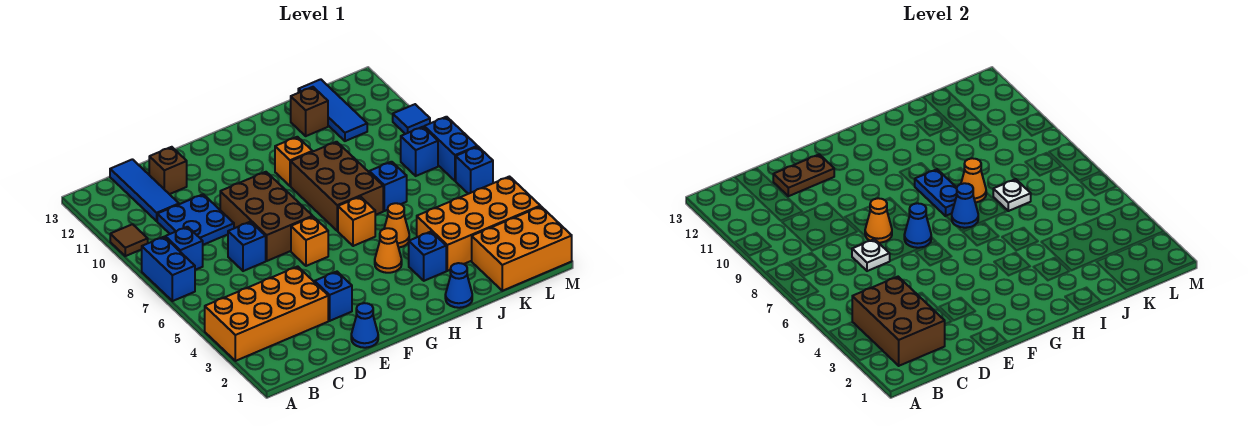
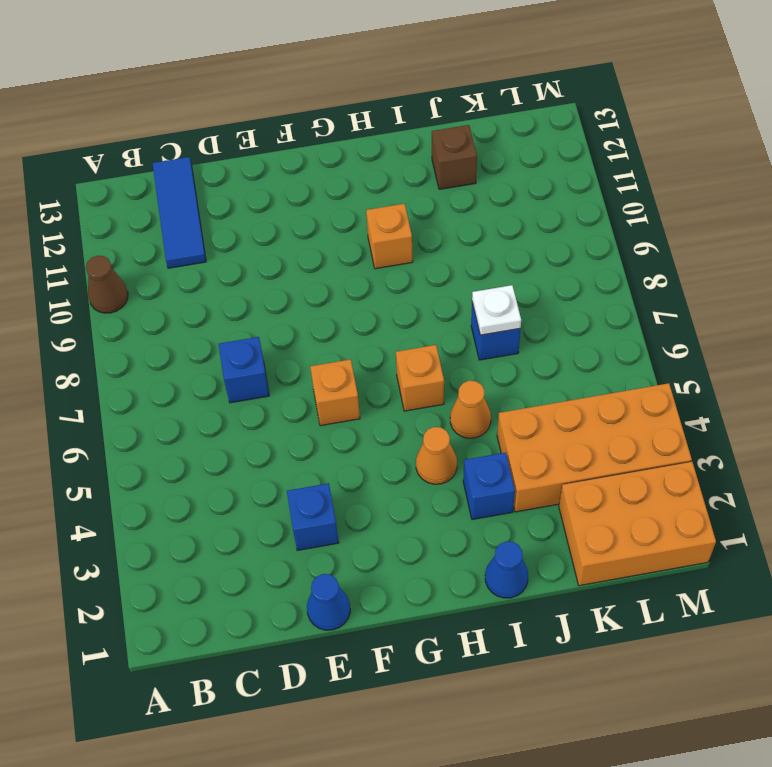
brown cone A10 level 1 -> brown tile A10 level 1
none -> orange brick A3:D4 level 1
none -> blue brick A7:A8 level 1
none -> blue brick B8 level 1
none -> blue plate C9:D10 level 1

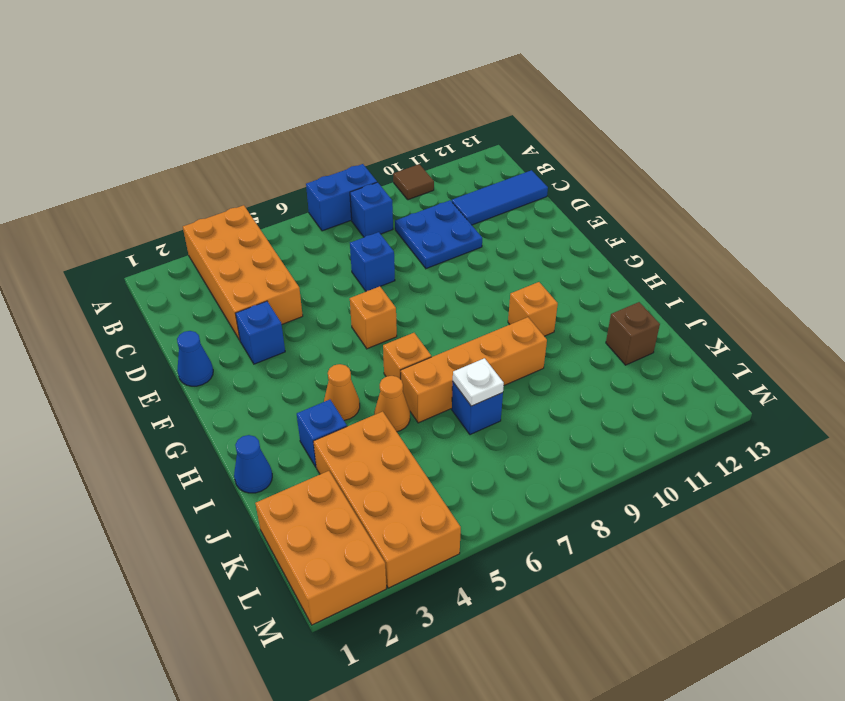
orange brick I6:I9 level 1 -> brown brick H7:I9 level 1
none -> brown brick D12 level 1
none -> brown brick E7:F9 level 1
none -> blue tile K11:K13 level 1
none -> blue brick L8 level 1

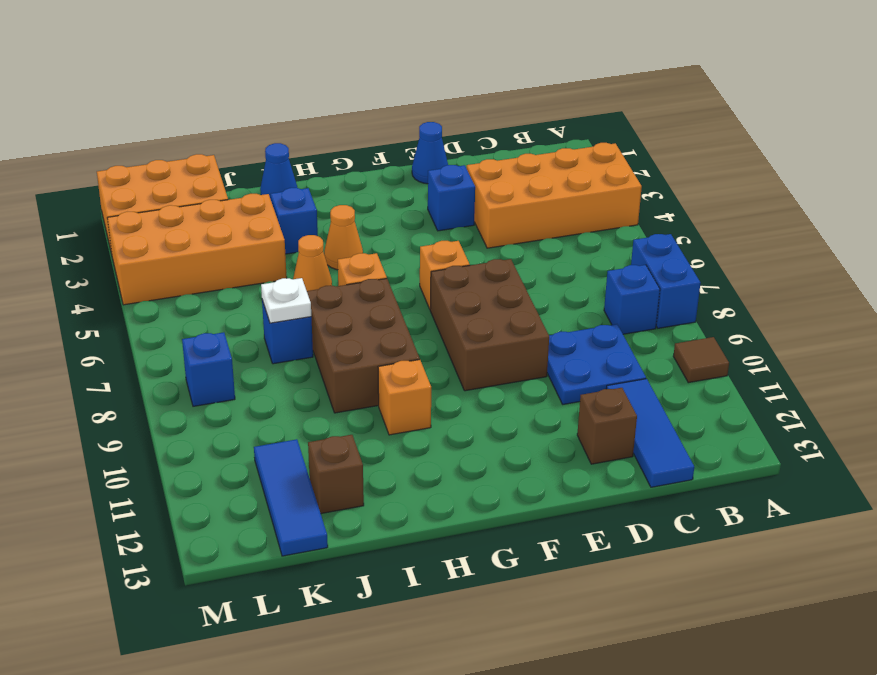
none -> blue brick D7 level 1
none -> blue brick M6 level 1
none -> blue brick M7:M8 level 1
none -> blue tile M10 level 1

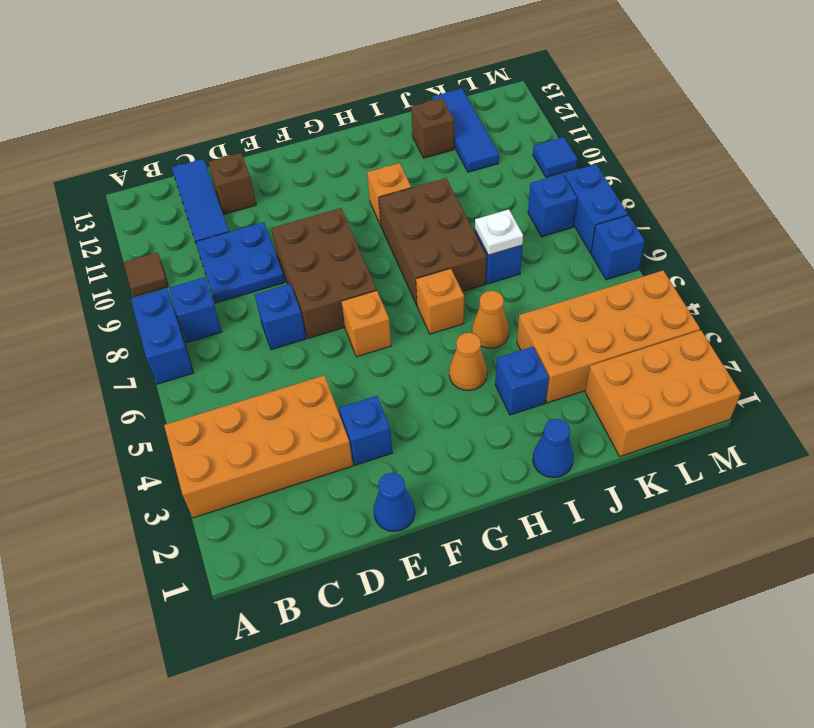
none -> brown brick B2:C4 level 2
none -> white plate D7 level 2
none -> brown plate D12:E12 level 2
none -> orange cone E8 level 2

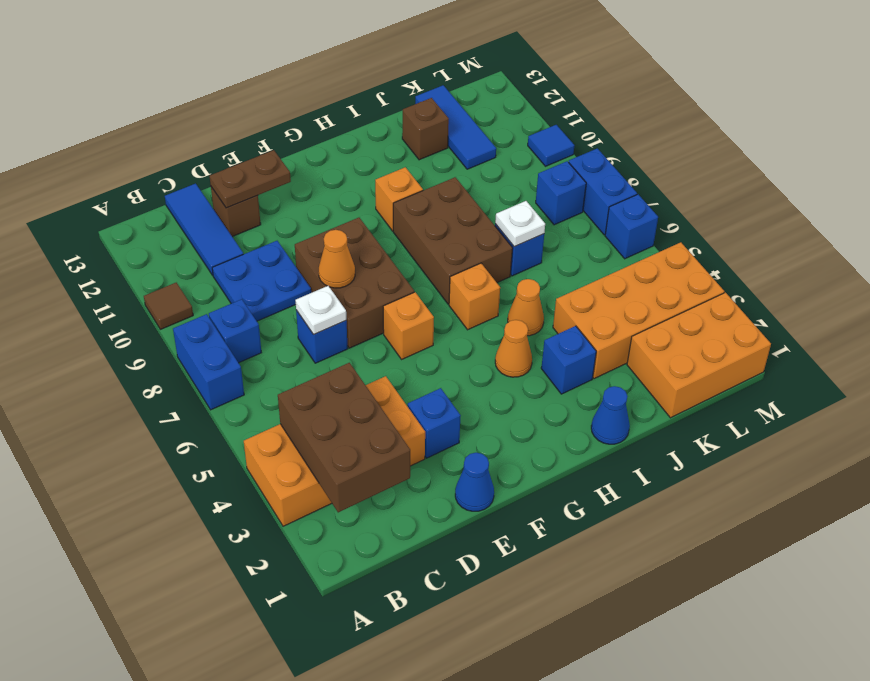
none -> blue cone F7 level 2
none -> blue cone H7 level 2
none -> blue plate H8:H9 level 2
none -> orange cone I8 level 2

